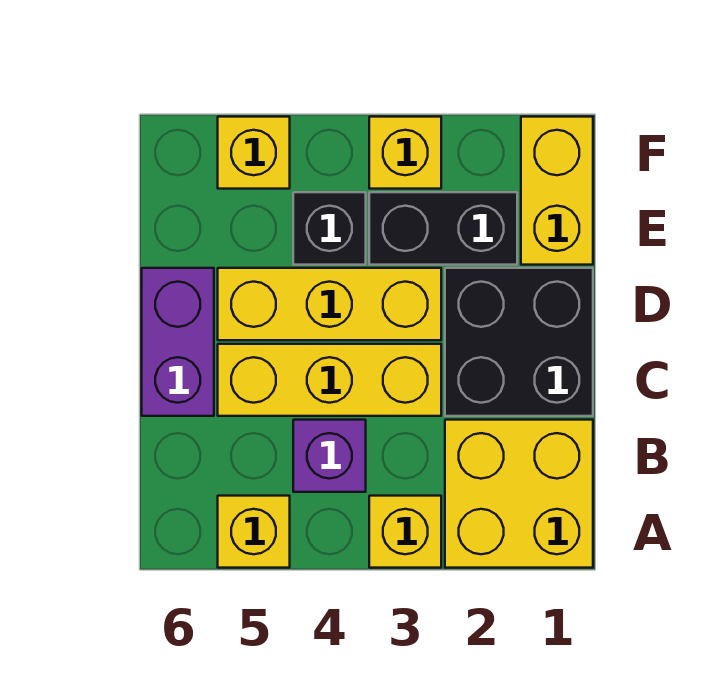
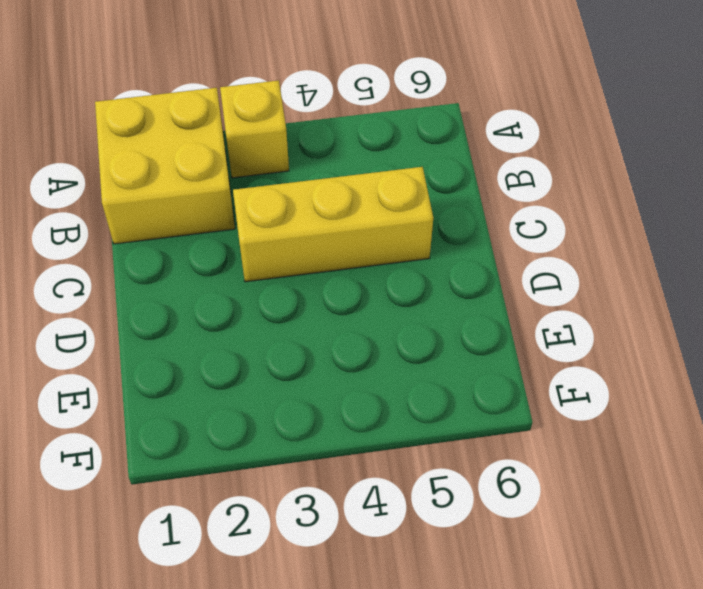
none -> yellow brick A5 level 1
none -> purple brick B4 level 1
none -> black brick C1:D2 level 1

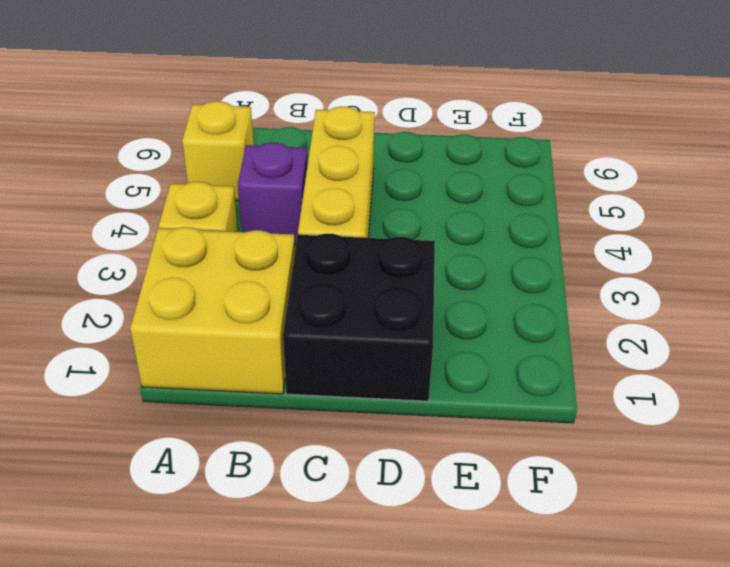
none -> purple brick C6:D6 level 1
none -> yellow brick D3:D5 level 1
none -> yellow brick E1:F1 level 1

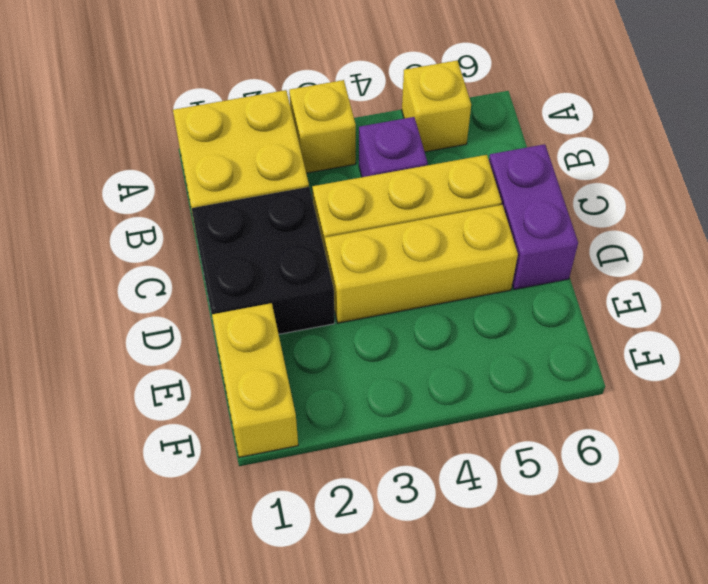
none -> black brick E2:E3 level 1
none -> black brick E4 level 1
none -> yellow brick F3 level 1

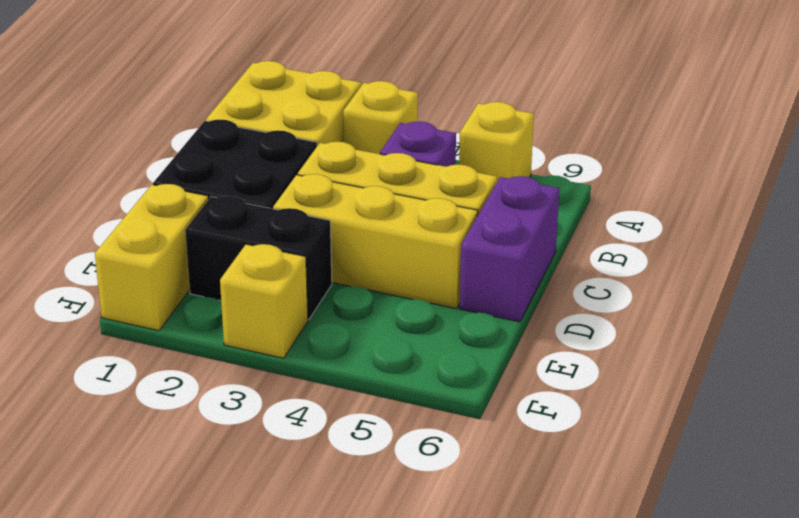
none -> black brick E4 level 1
none -> yellow brick F5 level 1

